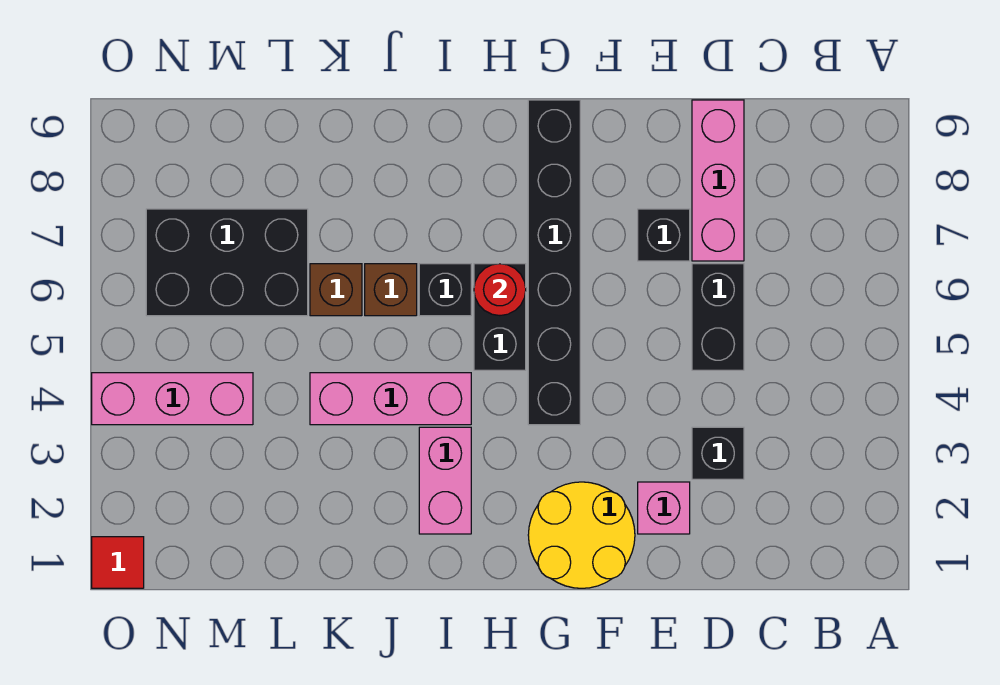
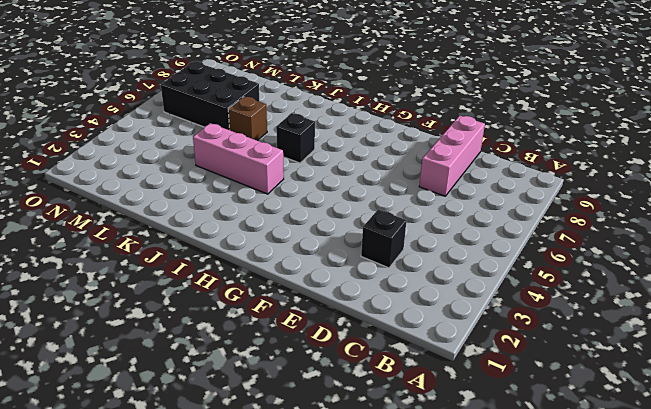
none -> black brick D5:D6 level 1
none -> pink brick E2 level 1
none -> black brick E7 level 1

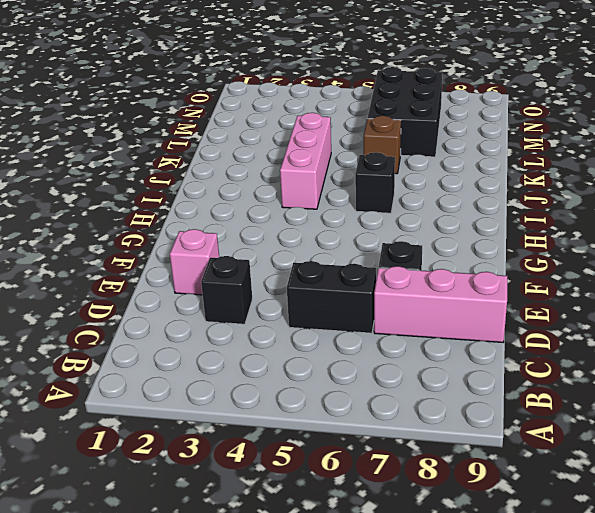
none -> yellow round brick F1:G2 level 1
none -> black brick G4:G9 level 1
none -> black brick H5:H6 level 1

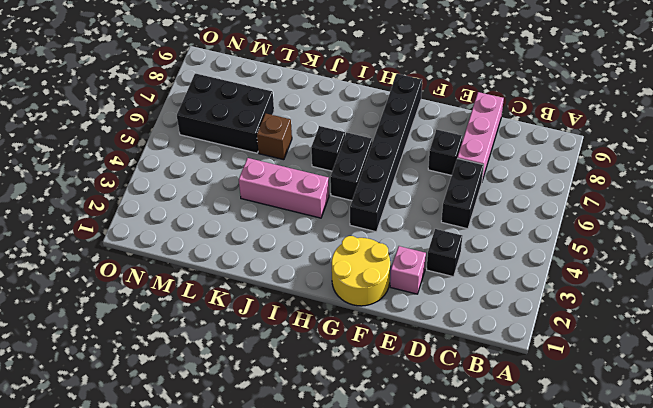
none -> pink brick I2:I3 level 1
none -> brown brick J6 level 1
none -> pink brick M4:O4 level 1

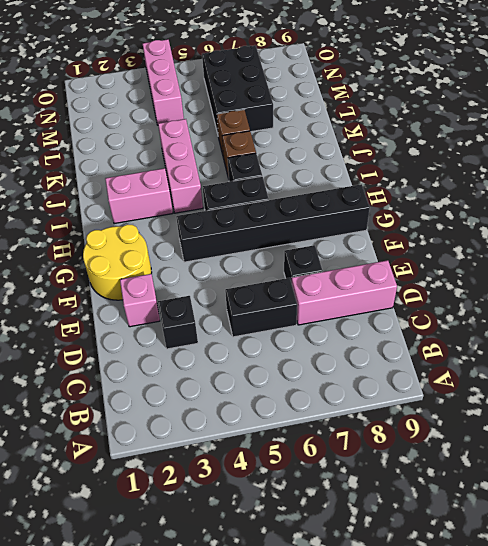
none -> red tile O1 level 1
none -> red round brick H6 level 2

